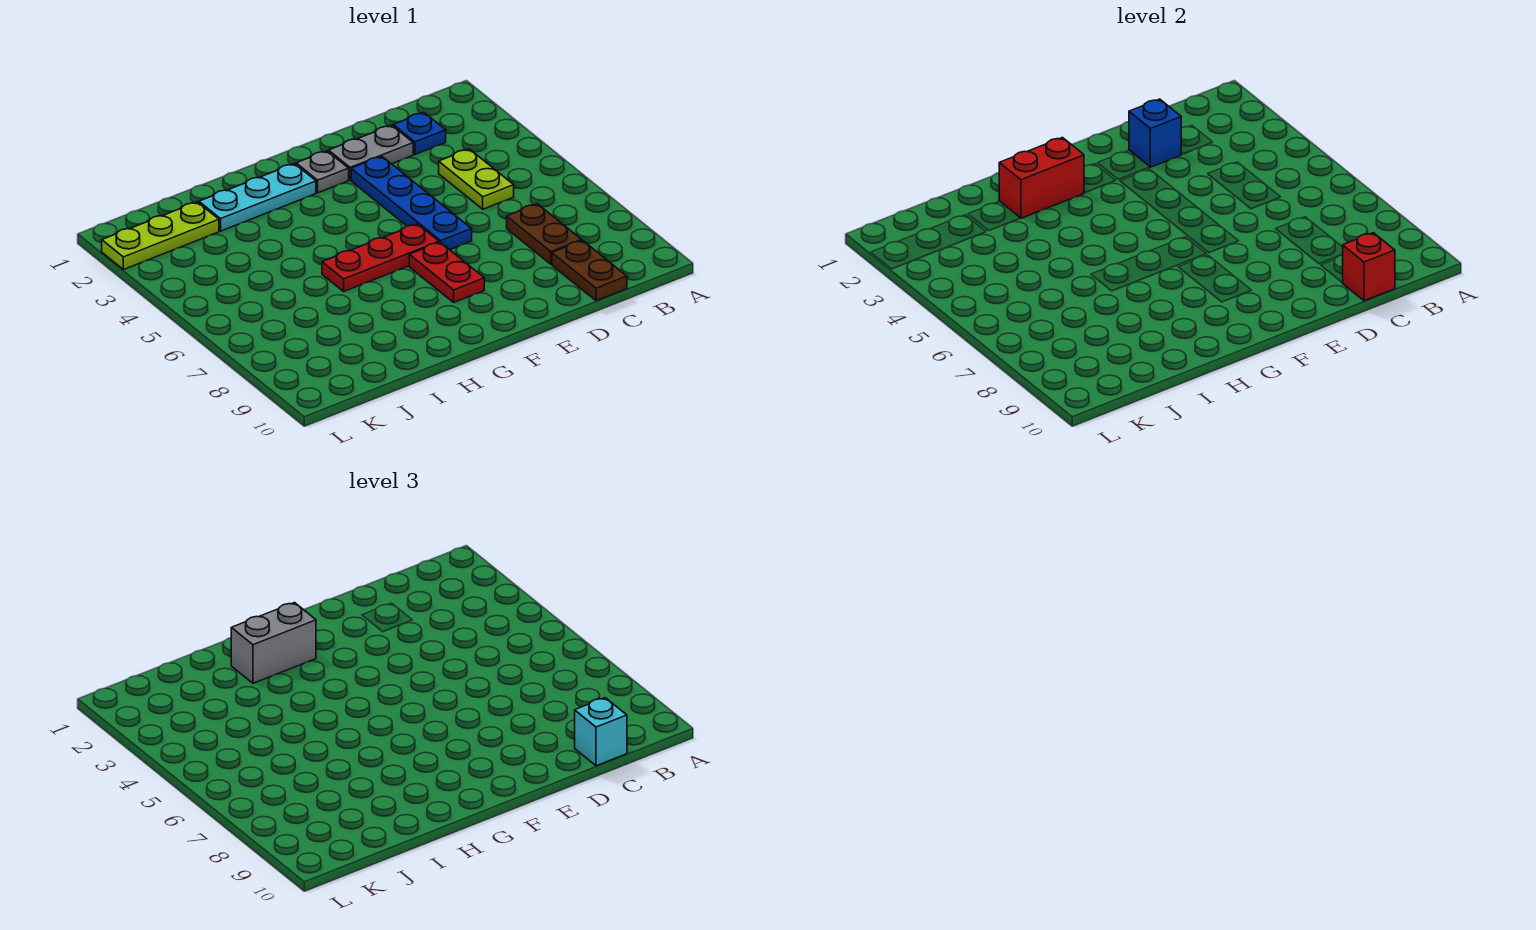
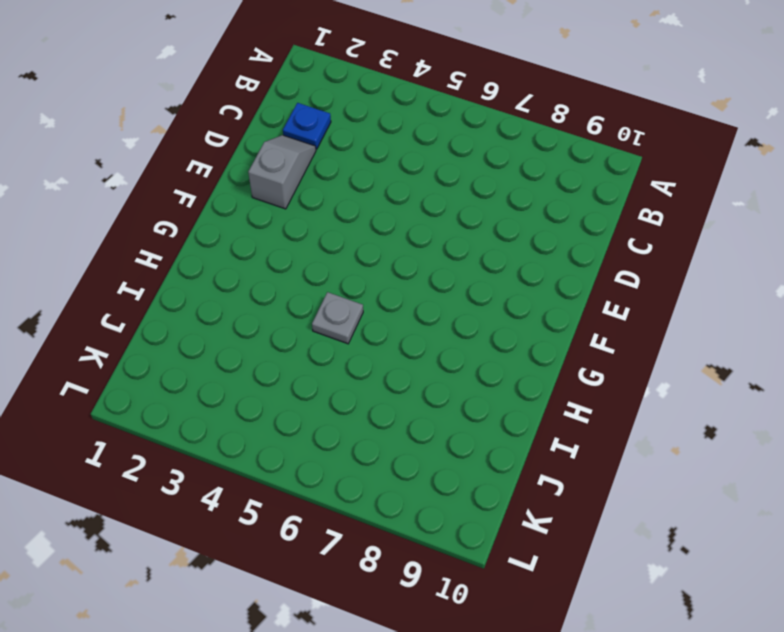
grey slope D2:E2 level 1 top E -> grey plate D2:E2 level 1
grey plate H5 level 1 -> grey plate F2 level 1
none -> lime plate C4:C5 level 1
none -> brown plate C7:C8 level 1
none -> brown plate C9:C10 level 1

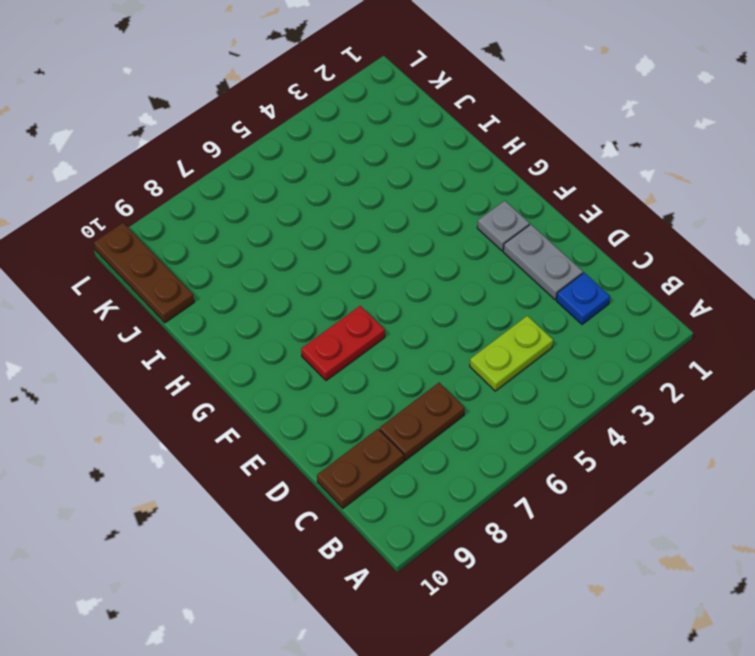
brown plate J10:L10 level 1 -> none
none -> blue plate E3:E6 level 1
none -> red plate F6:H6 level 1
none -> cyan plate G2:I2 level 1

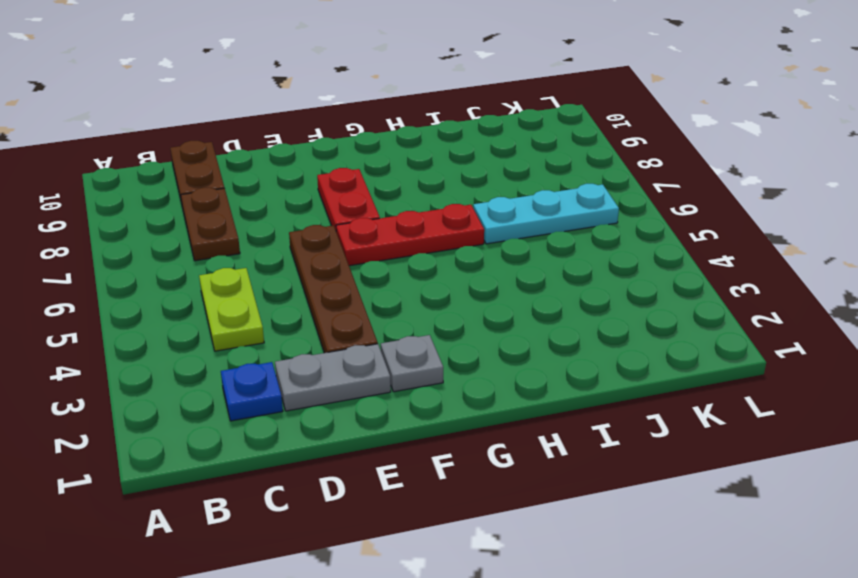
brown plate E3:E6 level 1 -> blue plate E3:E6 level 1
cyan plate I6:K6 level 1 -> cyan plate G2:I2 level 1
none -> lime plate J2:L2 level 1
none -> red brick C10 level 2
none -> blue brick D2 level 2

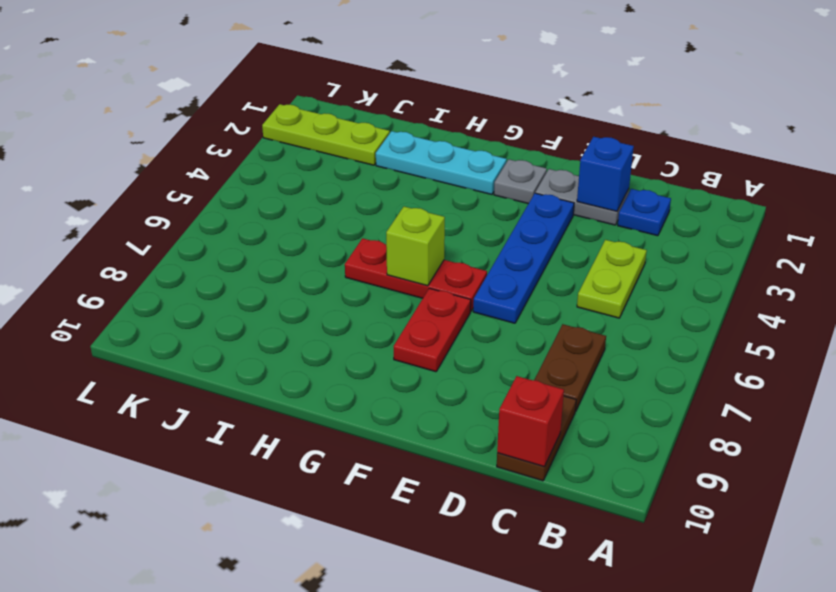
lime brick G6 level 2 -> none
none -> red brick G2:H2 level 2
none -> cyan brick C10 level 3
none -> grey brick G2:H2 level 3

